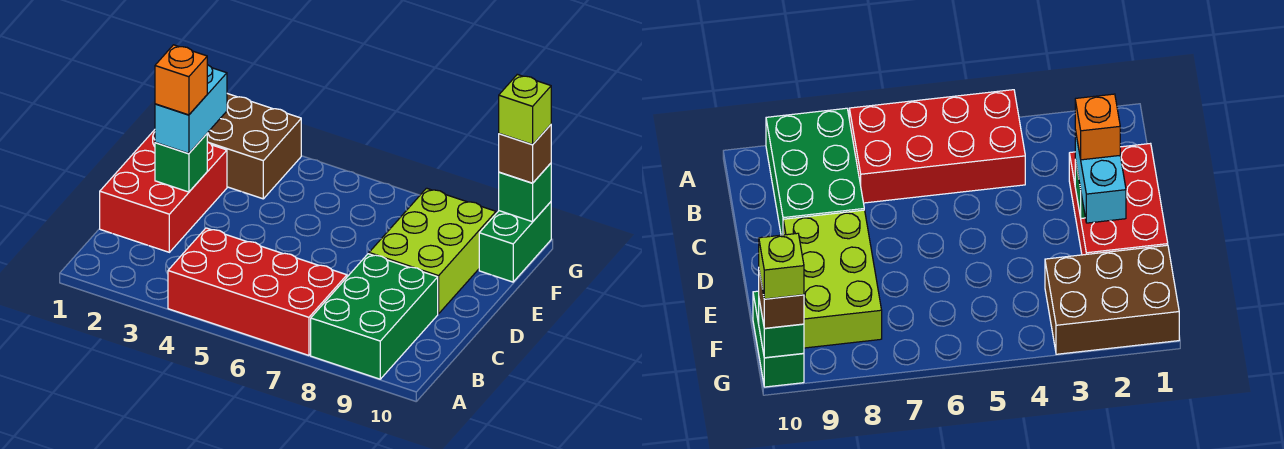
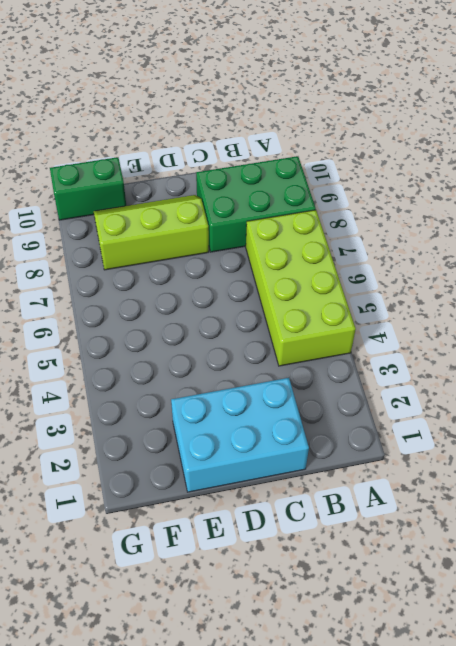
lime brick A4:B7 level 1 -> red brick A4:B7 level 1
cyan brick C1:E2 level 1 -> red brick C1:E2 level 1
lime slope D8:F9 level 1 top 8 -> lime brick D8:F9 level 1
none -> brown brick F1:G3 level 1
none -> green brick D2 level 2
none -> green brick G10 level 2

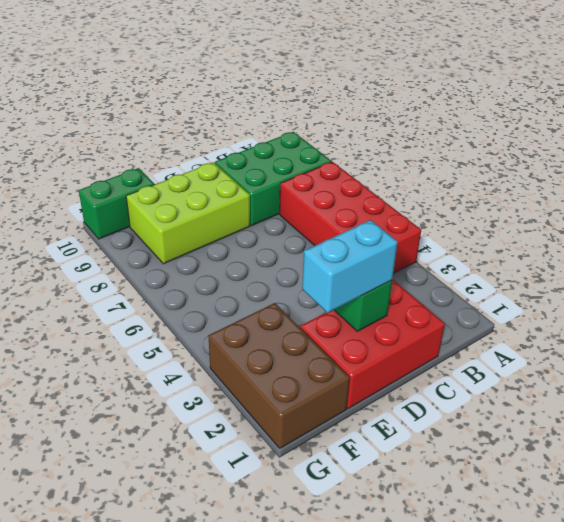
none -> green brick G10 level 2
none -> brown brick G10 level 3
none -> orange brick D2 level 4

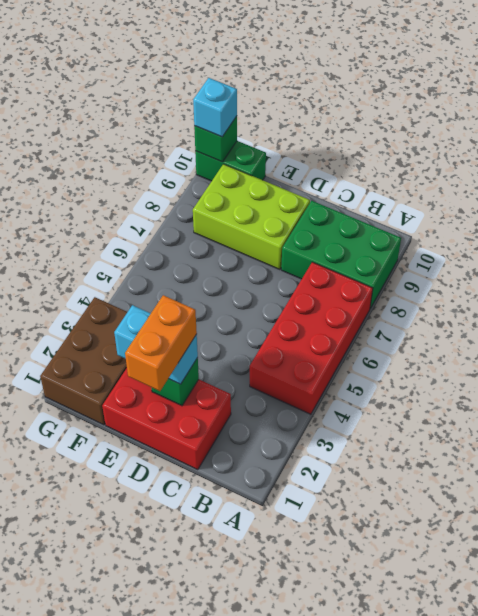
orange brick D1:D2 level 4 -> orange brick D2 level 4
cyan brick G10 level 3 -> brown brick G10 level 3
none -> lime brick G10 level 4

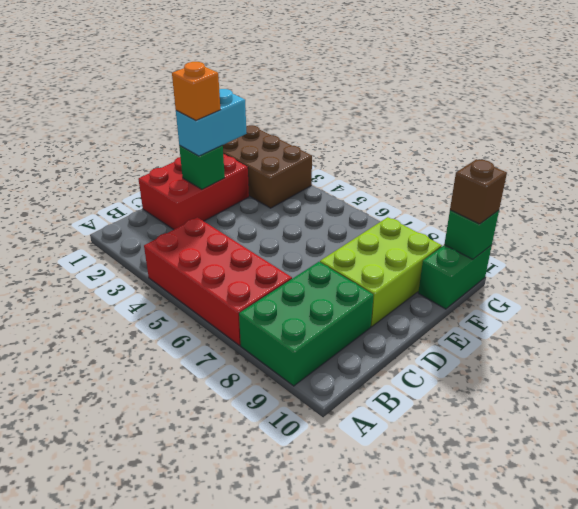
none -> lime brick G10 level 4

